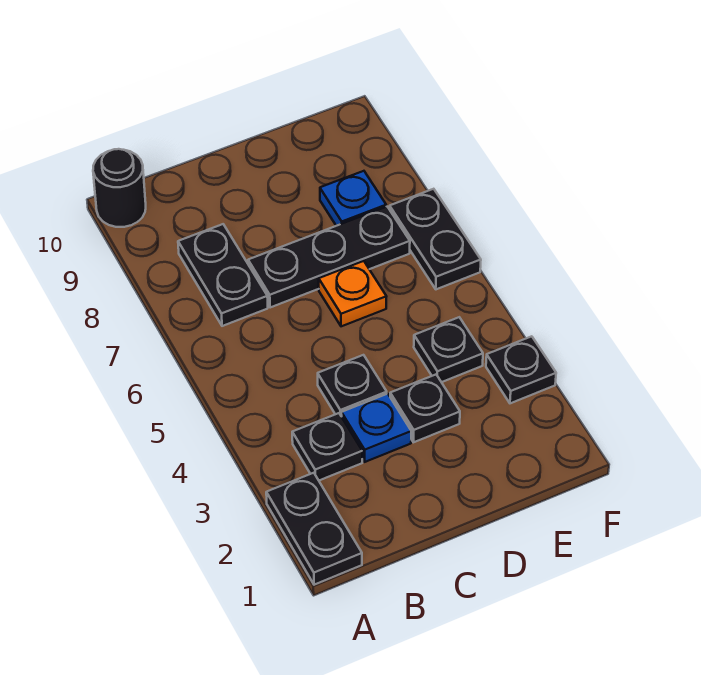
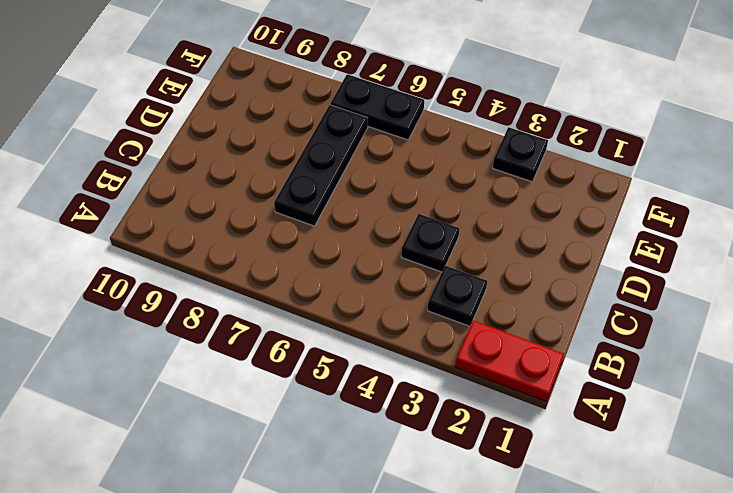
red plate A1:A2 level 1 -> black plate A1:A2 level 1
none -> black round brick A10 level 1
none -> black plate B7:B8 level 1
none -> blue plate C3 level 1

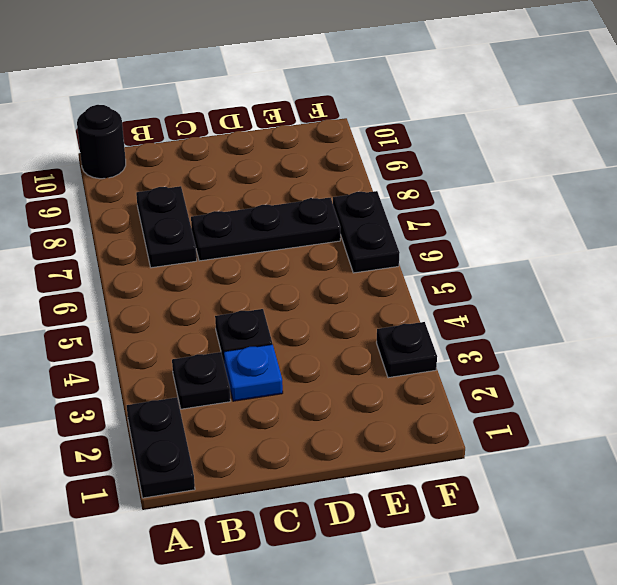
none -> black plate D3 level 1
none -> orange plate D6 level 1
none -> black plate E4 level 1

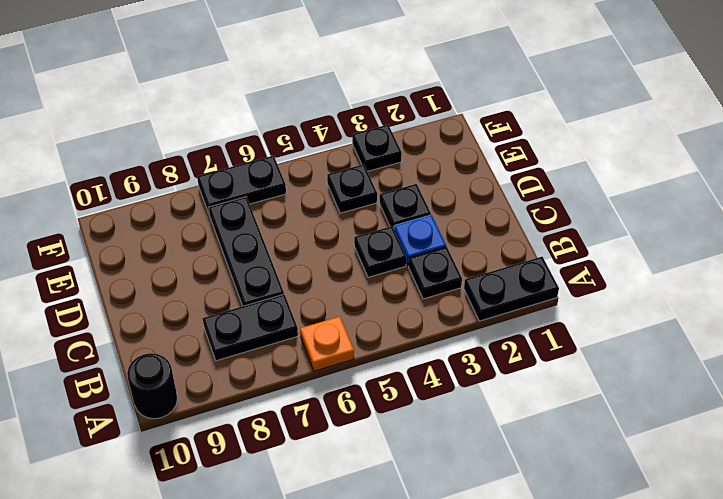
orange plate A6 level 1 -> orange plate D6 level 1
none -> blue plate E8 level 1

